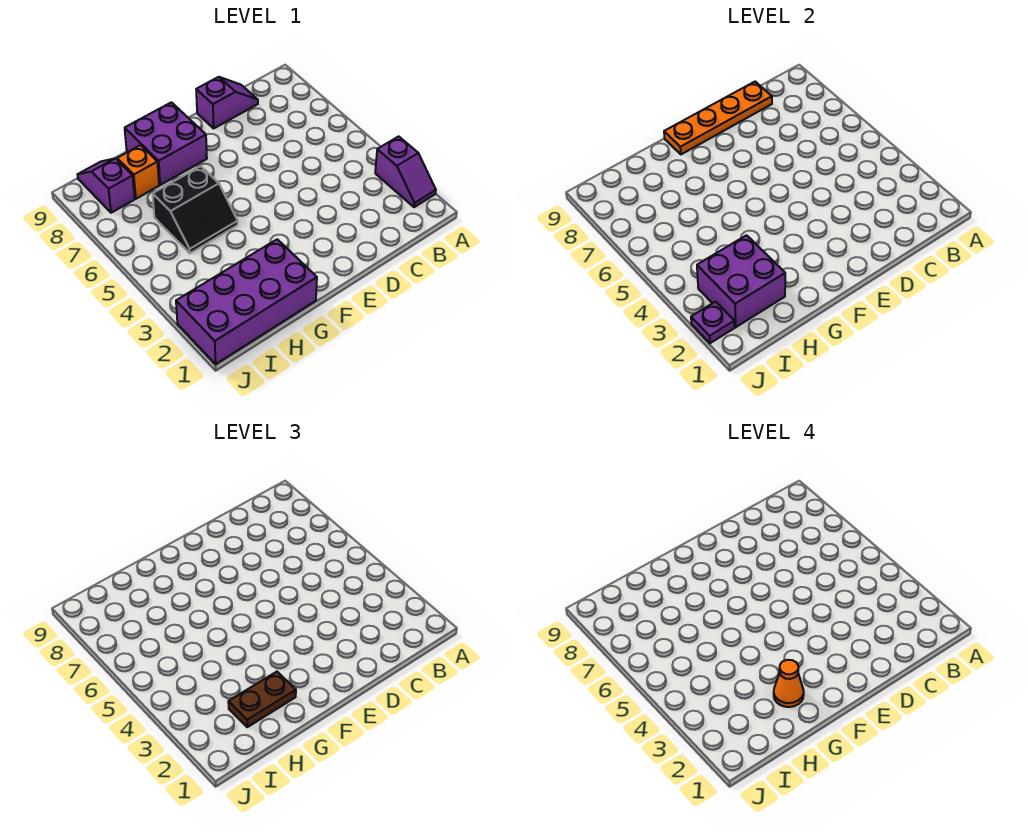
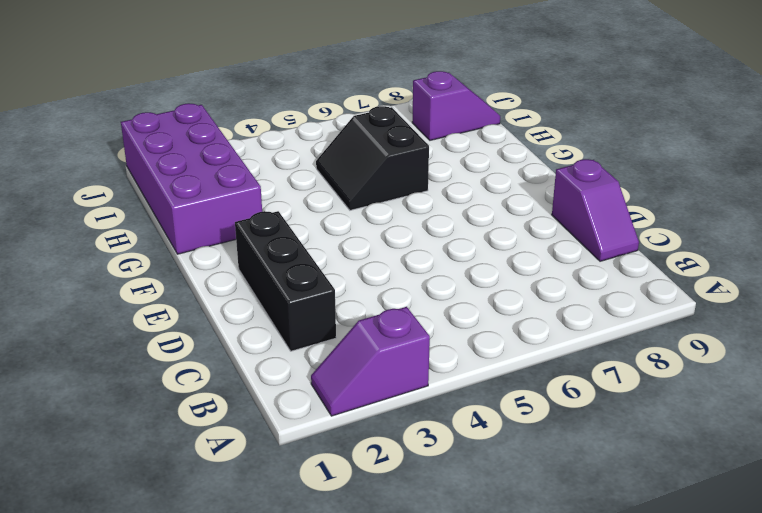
black brick C2:E2 level 1 -> none
none -> purple brick F8:G9 level 1
none -> orange brick H8 level 1
none -> orange plate C9:F9 level 2

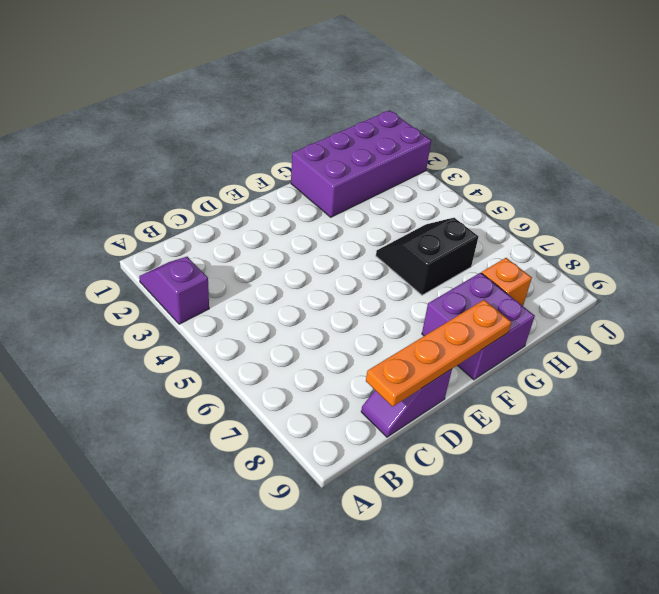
none -> purple slope I8:I9 level 1 top 8
none -> purple brick H2:I3 level 2
none -> purple plate J2 level 2

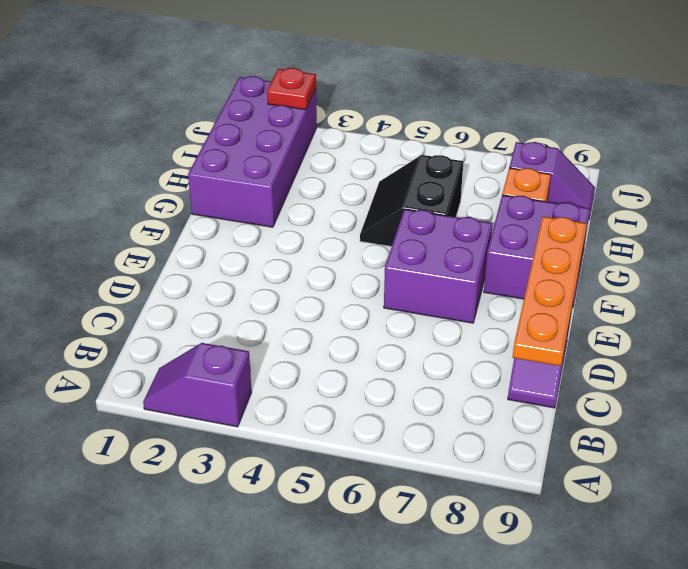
purple brick E6:F7 level 1 -> purple brick H2:I3 level 2
red plate J2 level 2 -> purple plate J2 level 2
none -> brown plate G2:H2 level 3
none -> orange cone G2 level 4

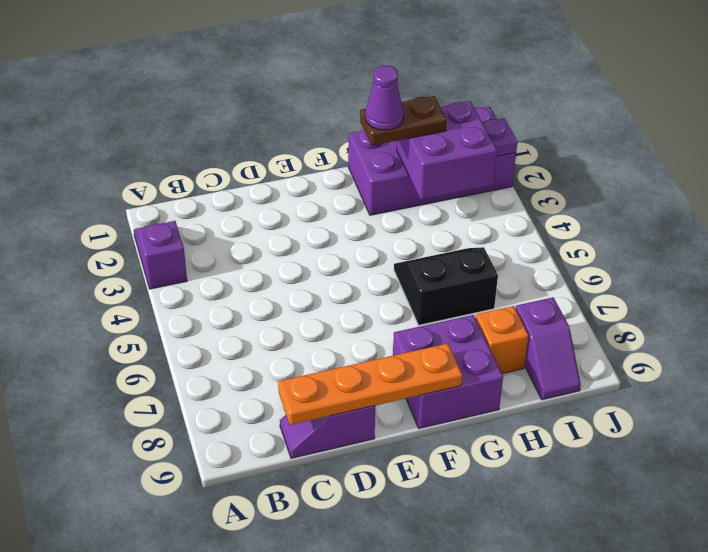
purple cone G2 level 4 -> orange cone G2 level 4

